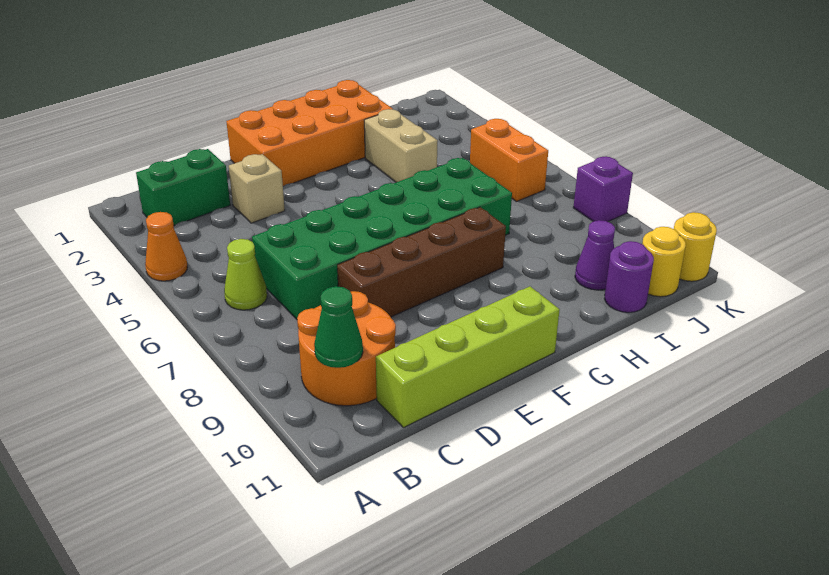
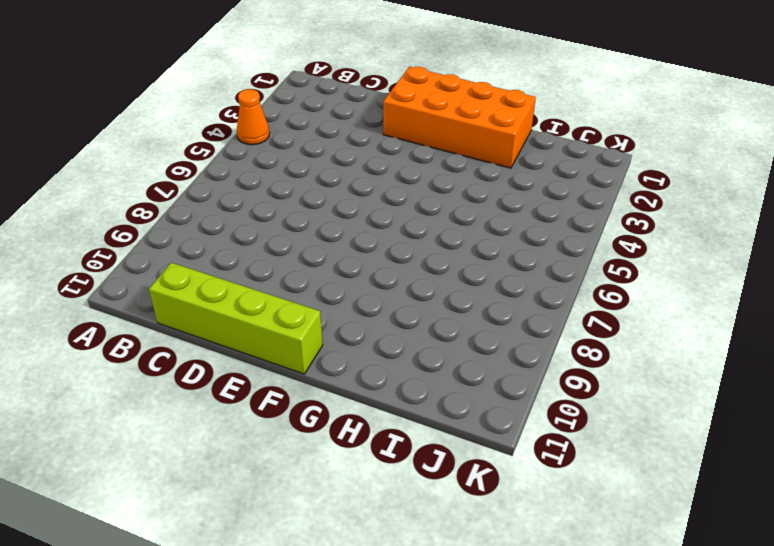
none -> green brick B2:C2 level 1
none -> lime cone B6 level 1
none -> orange round brick B9:C10 level 1

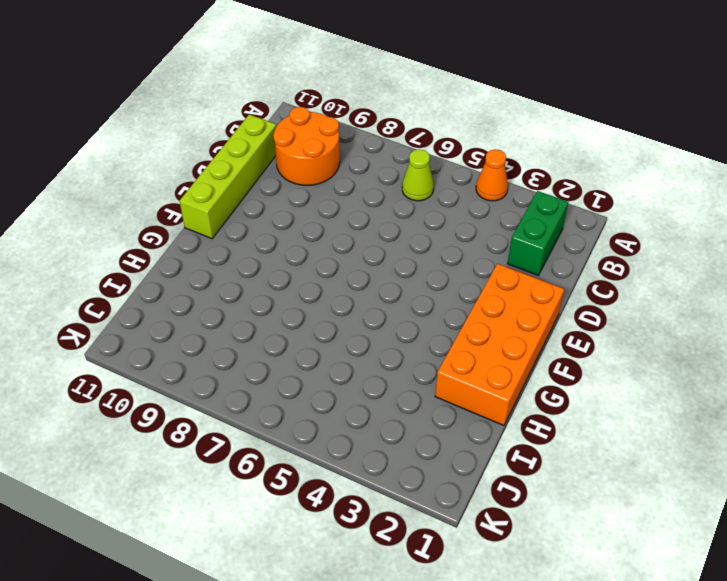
none -> green brick C6:H7 level 1
none -> tan brick D3 level 1
none -> brown brick D8:G8 level 1

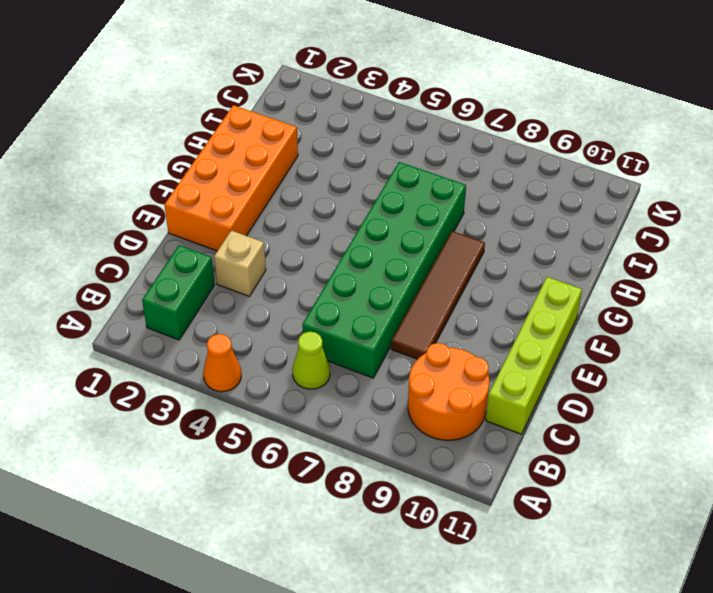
brown tile D8:G8 level 1 -> brown brick D8:G8 level 1
none -> tan brick H3:H4 level 1
none -> purple cone I10 level 1
none -> purple round brick I11 level 1

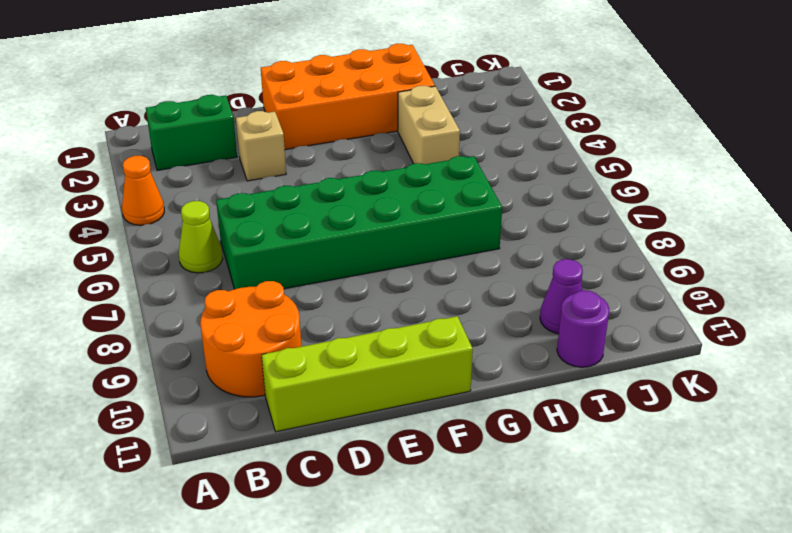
none -> brown brick D8:G8 level 1
none -> orange brick J5:J6 level 1
none -> yellow round brick J11 level 1

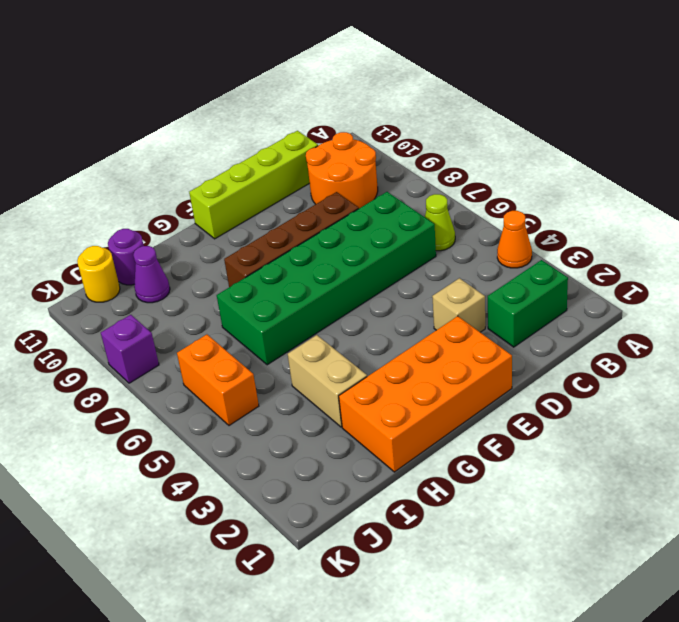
none -> yellow round brick K11 level 1
none -> green cone B10 level 2

